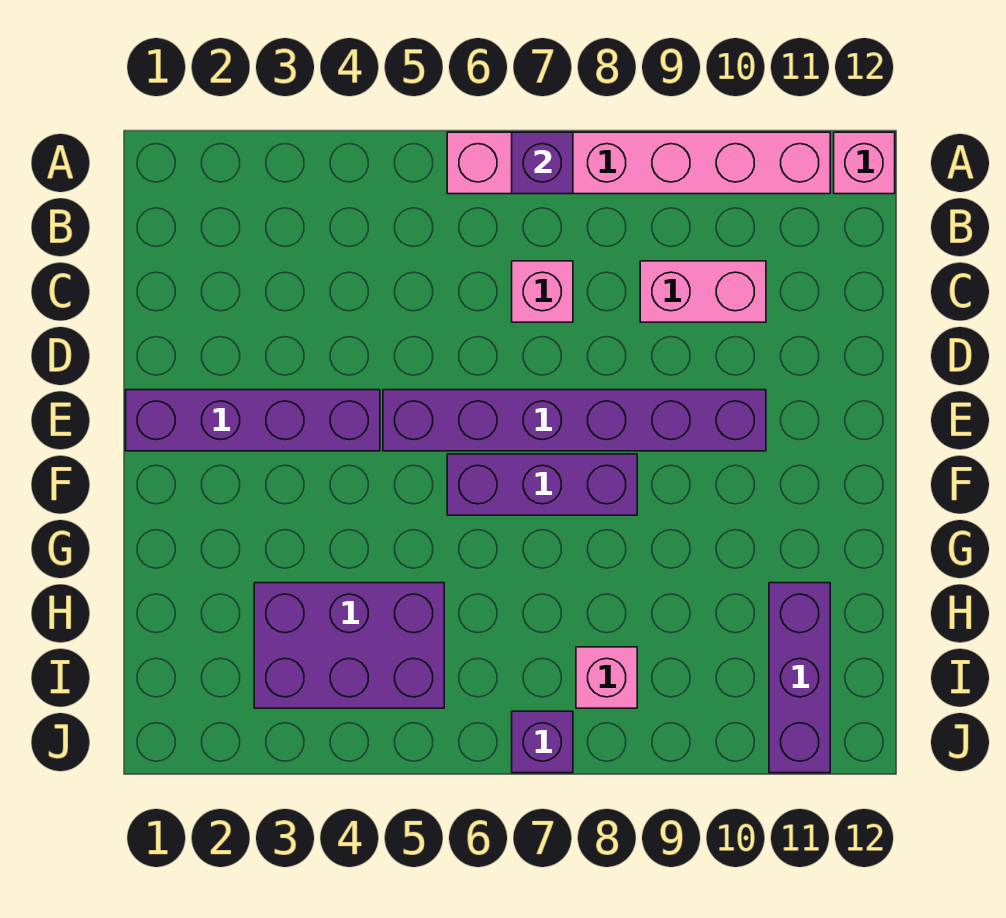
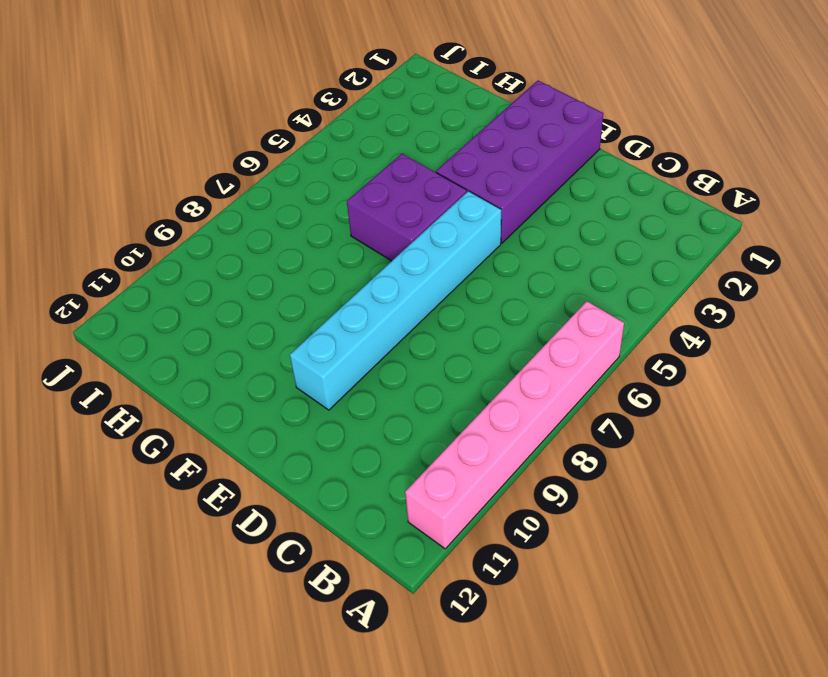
purple brick E1:F4 level 1 -> purple brick E1:E4 level 1
cyan brick E5:E10 level 1 -> purple brick E5:E10 level 1
purple brick F5:G6 level 1 -> purple brick F6:F8 level 1
none -> pink brick A12 level 1
none -> pink brick C7 level 1
none -> pink brick C9:C10 level 1

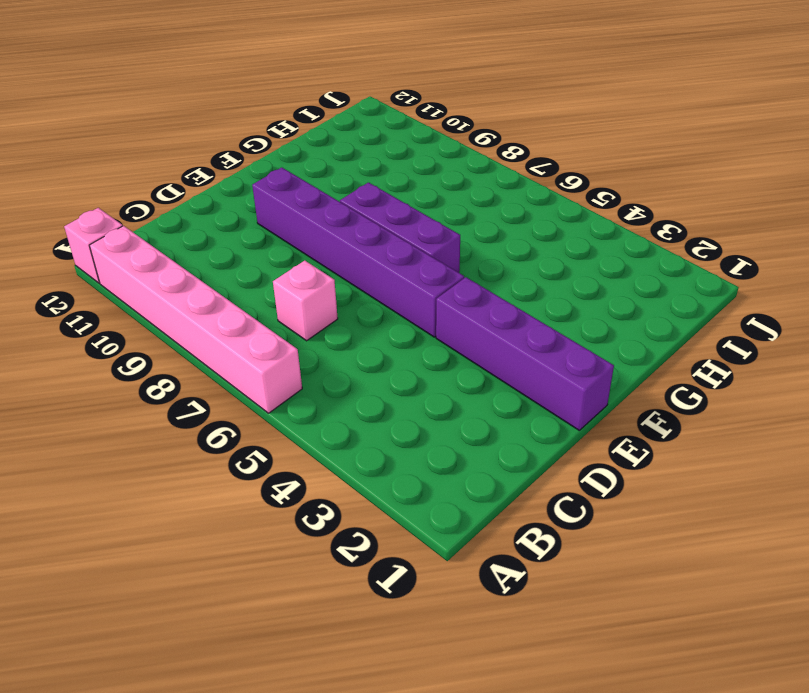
none -> pink brick C9:C10 level 1
none -> purple brick H3:I5 level 1
none -> purple brick H11:J11 level 1

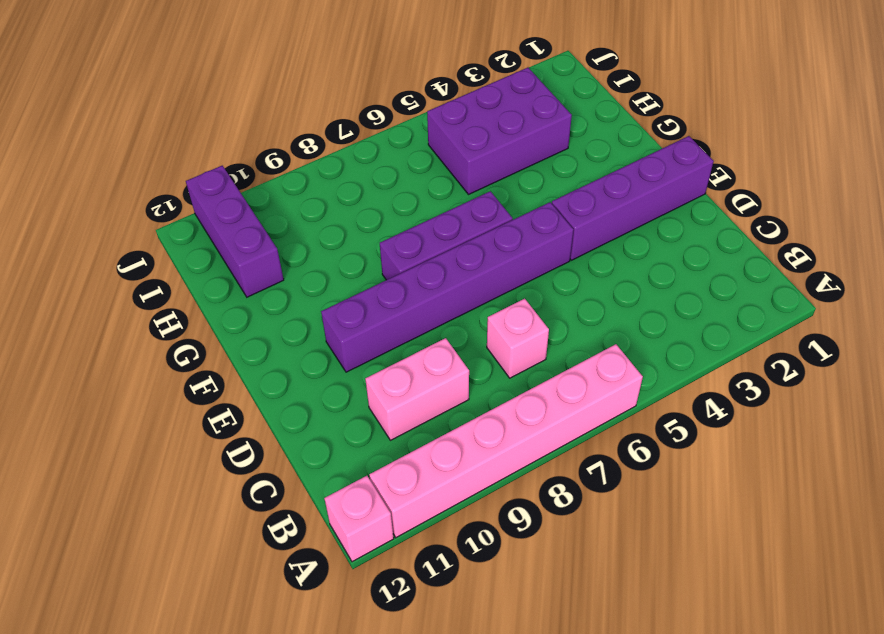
none -> pink brick I8 level 1
none -> purple brick J7 level 1
none -> purple brick A7 level 2

